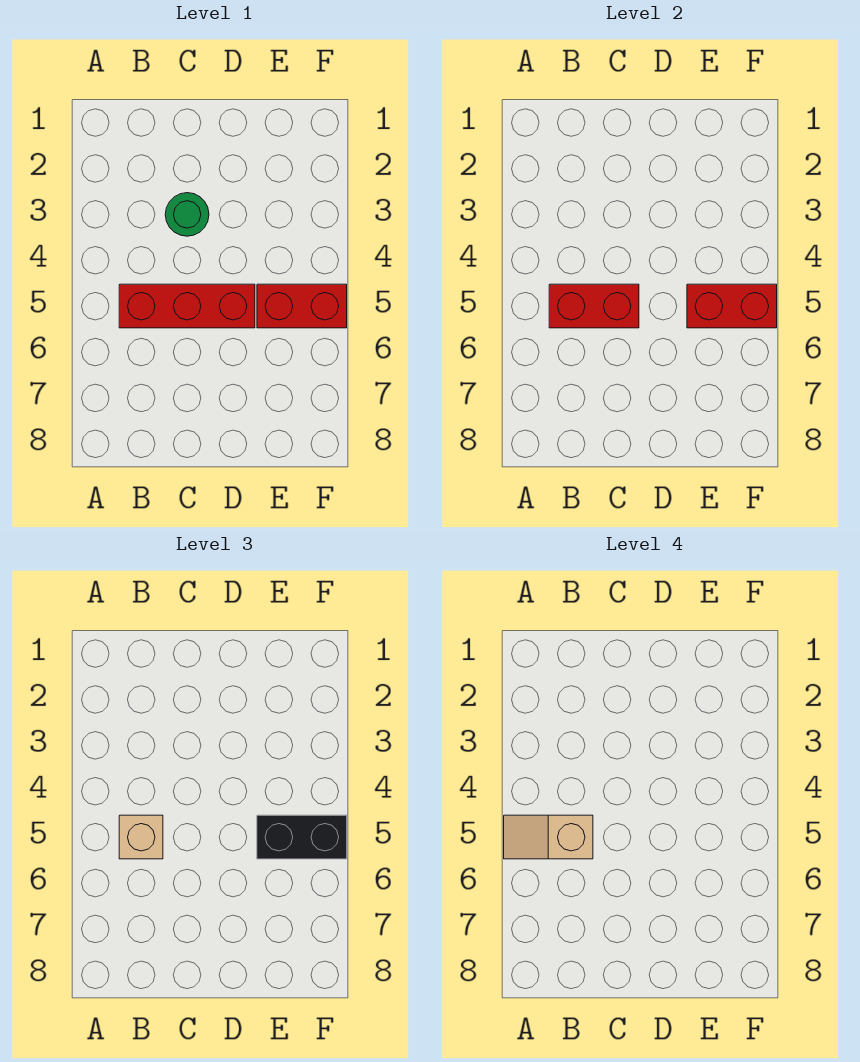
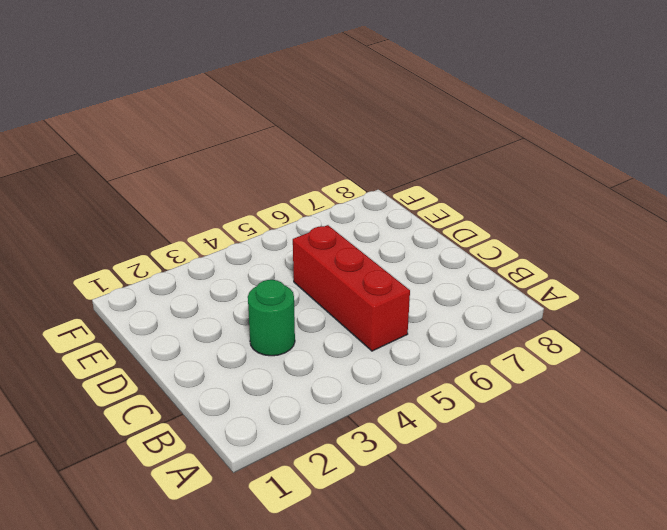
none -> red brick E5:F5 level 1
none -> red brick B5:C5 level 2

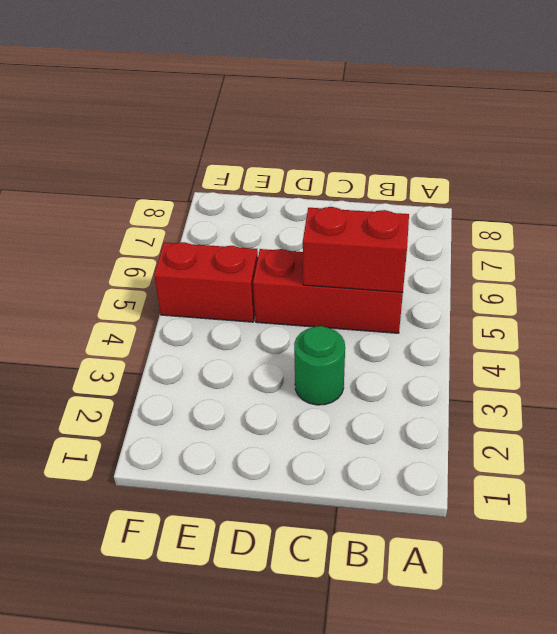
none -> red brick E5:F5 level 2
none -> tan brick B5 level 3

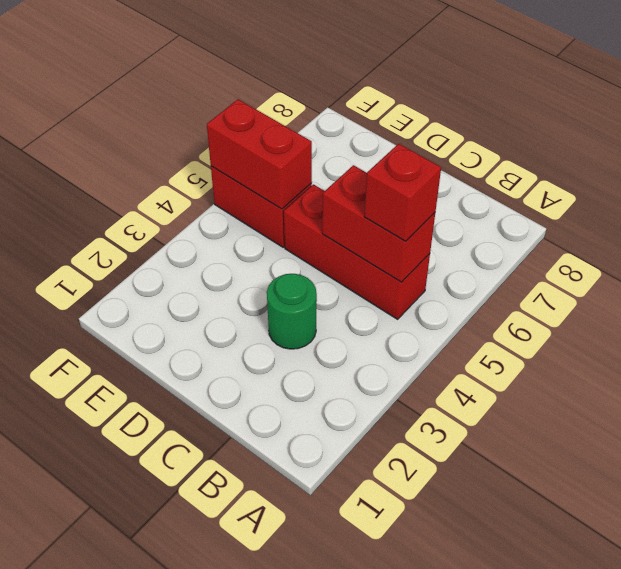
red brick B5 level 3 -> tan brick B5 level 3
none -> black brick E5:F5 level 3
none -> tan slope A5:B5 level 4 top B

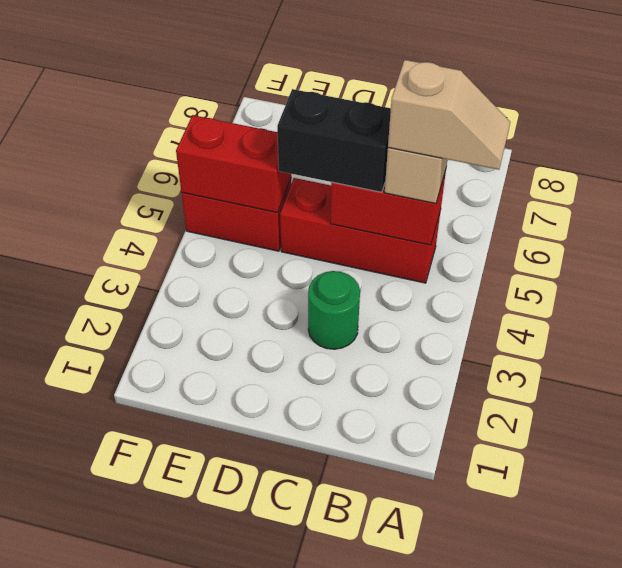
black brick C5:D5 level 3 -> black brick E5:F5 level 3

